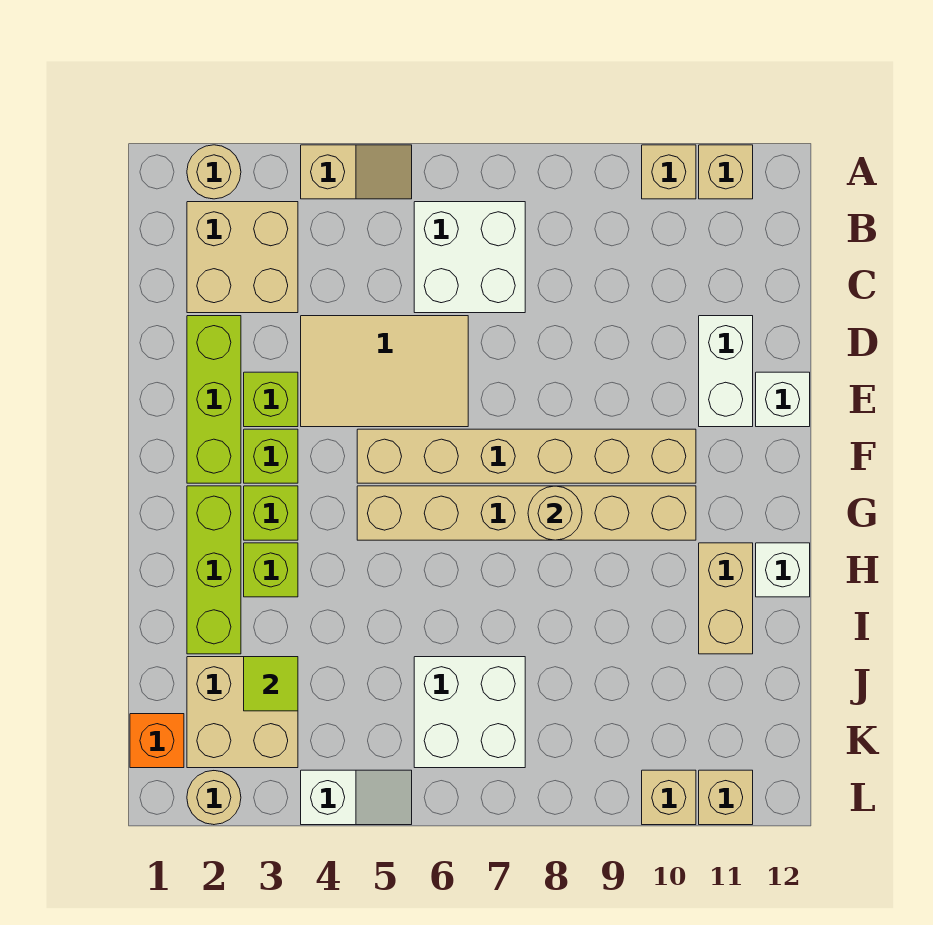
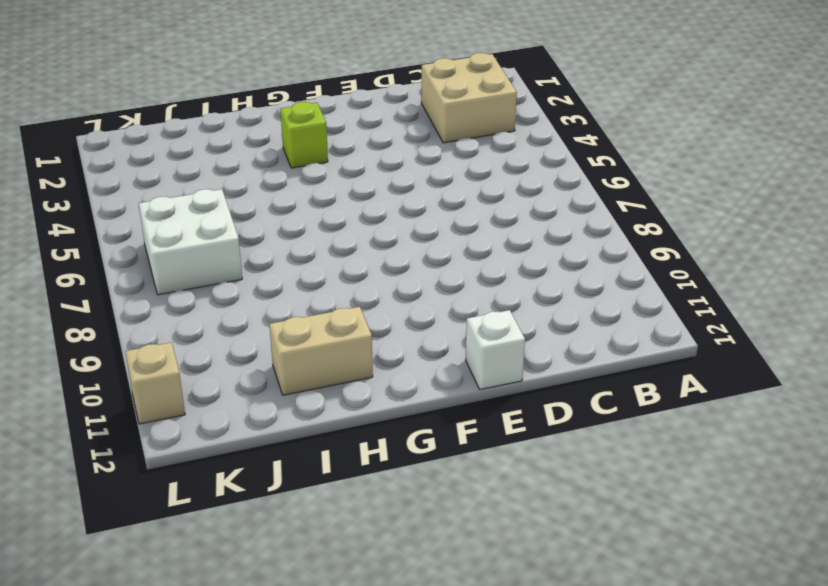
none -> tan round brick A2 level 1
none -> tan slope A4:A5 level 1 top 4
none -> tan brick A10 level 1

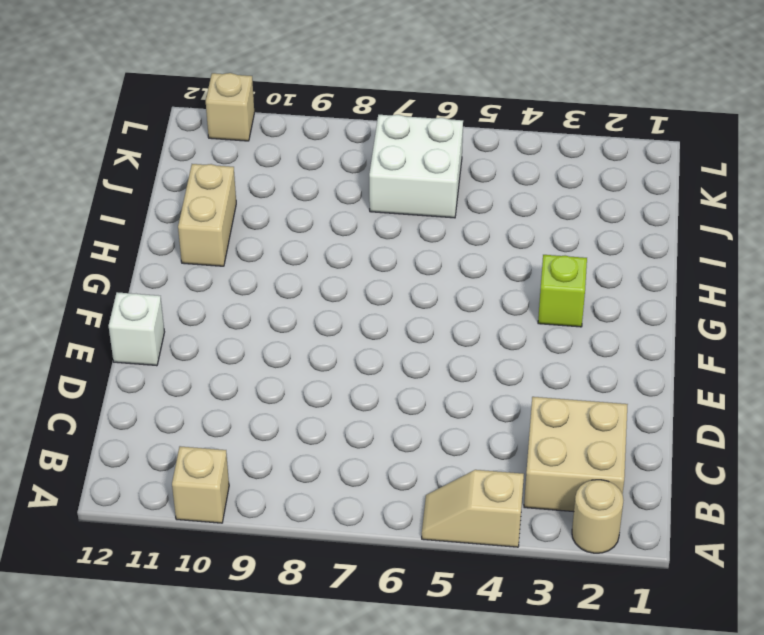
none -> tan brick A11 level 1
none -> white brick B6:C7 level 1
none -> lime brick D2:F2 level 1

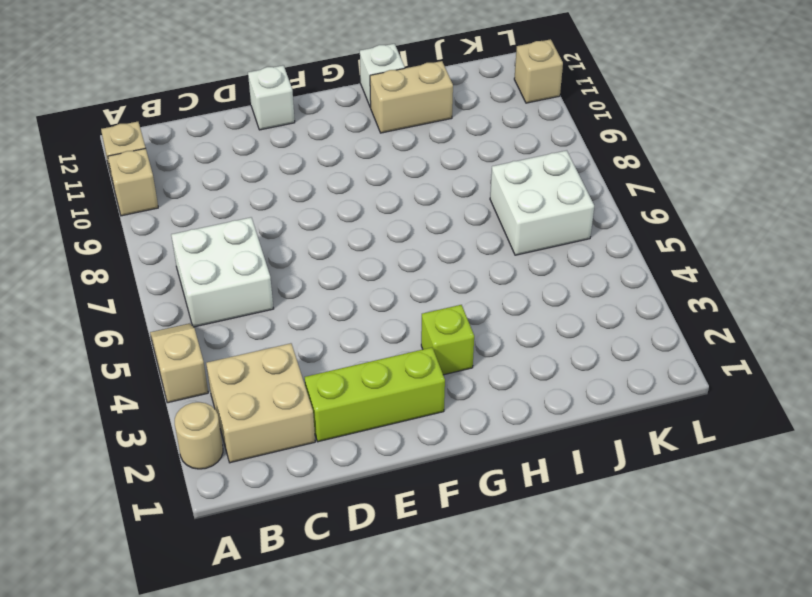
none -> tan tile D4:E6 level 1
none -> white brick D11:E11 level 1
none -> lime brick E3 level 1

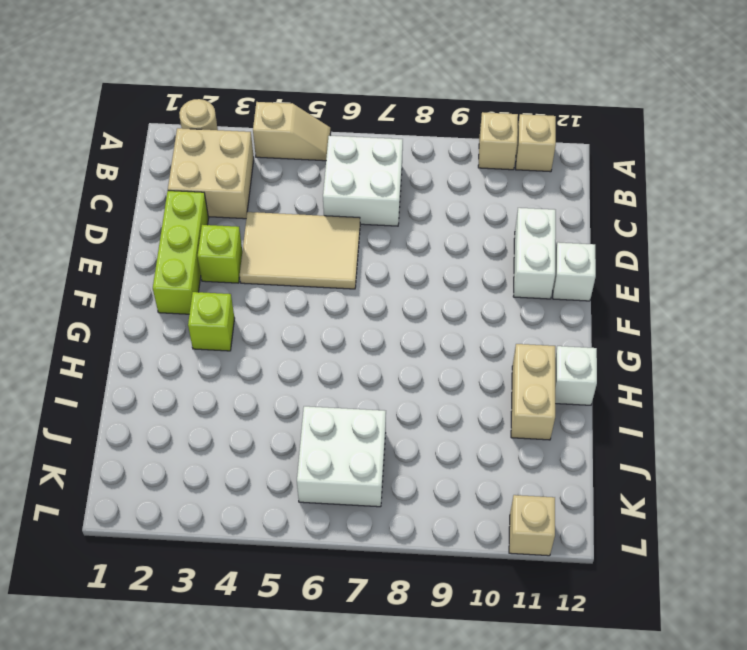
none -> lime brick F3 level 1
none -> tan brick F5:F10 level 1
none -> lime brick G2:I2 level 1

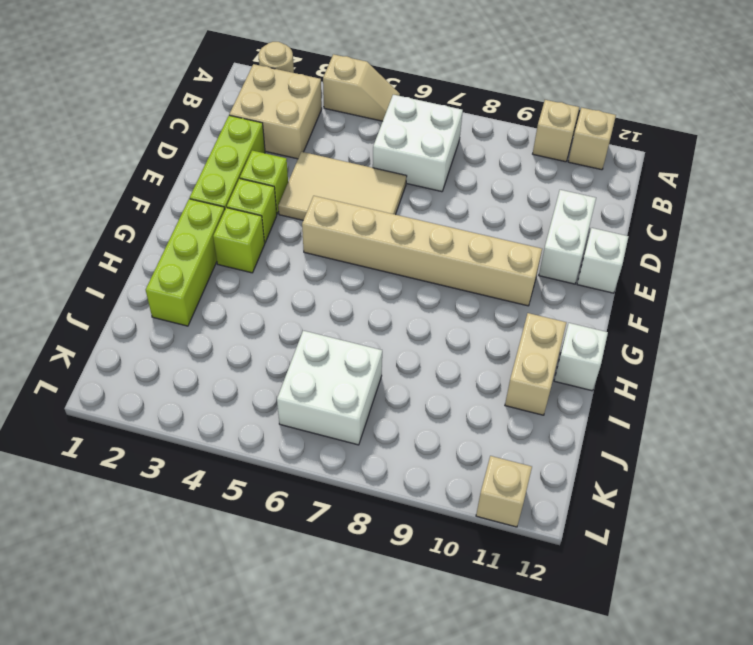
none -> tan brick G5:G10 level 1
none -> lime brick H3 level 1
none -> tan brick J2:K3 level 1

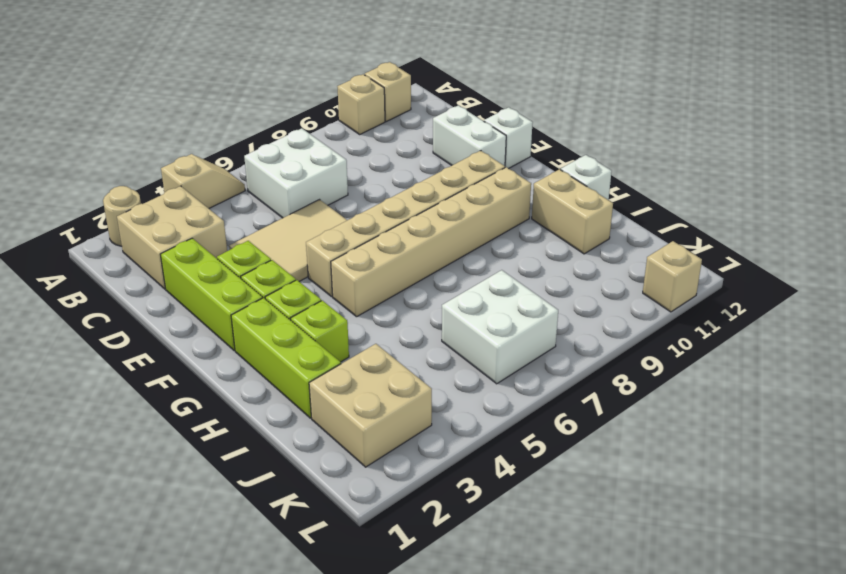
none -> orange brick K1 level 1
none -> tan round brick L2 level 1
none -> white slope L4:L5 level 1 top 4

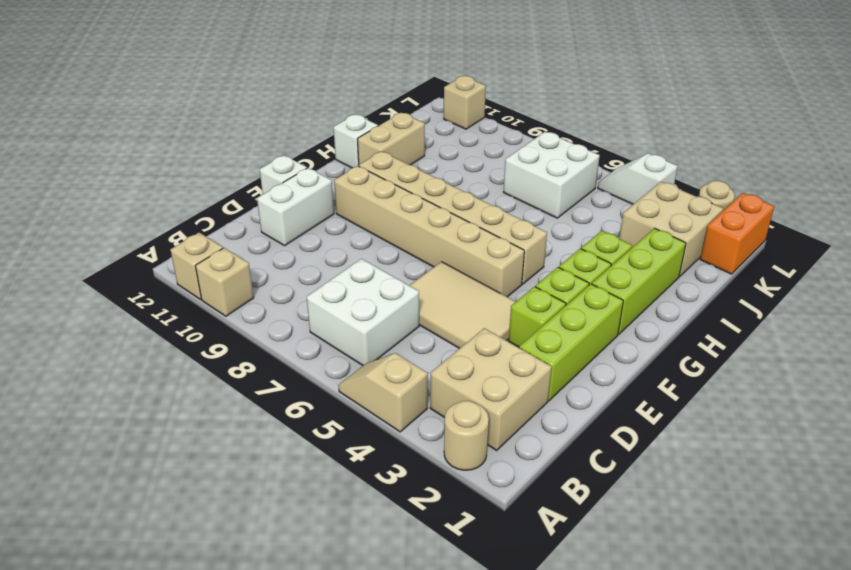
orange brick K1:L1 level 1 -> orange brick K1 level 1
none -> tan brick L10 level 1
none -> tan round brick G8 level 2
none -> lime tile J3 level 2

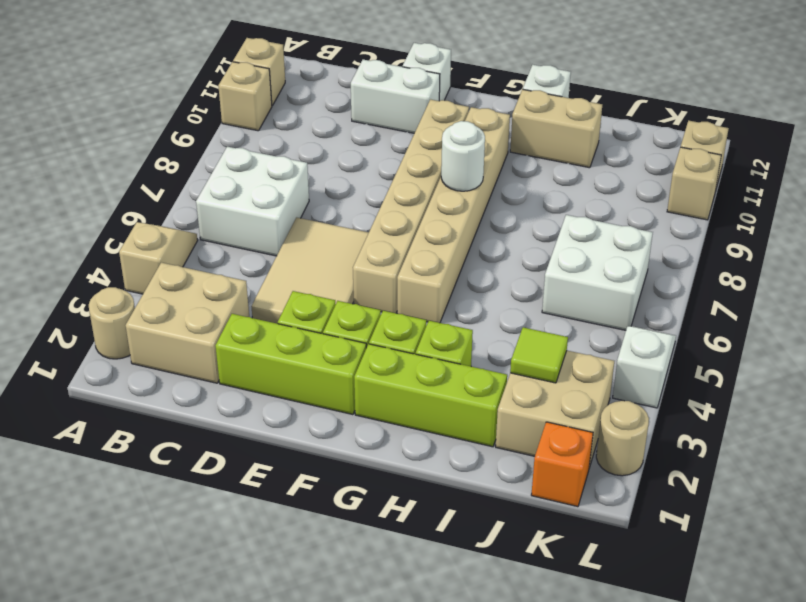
white round brick G8 level 2 -> tan round brick G8 level 2

